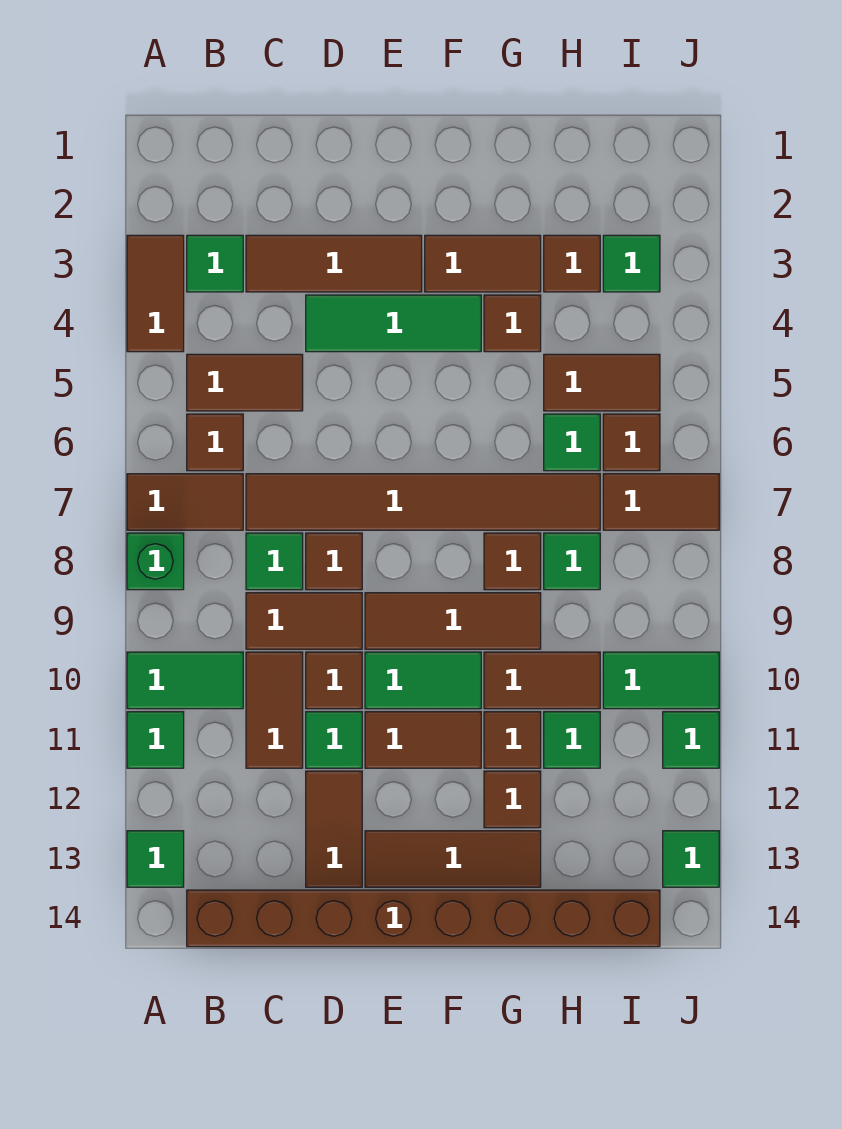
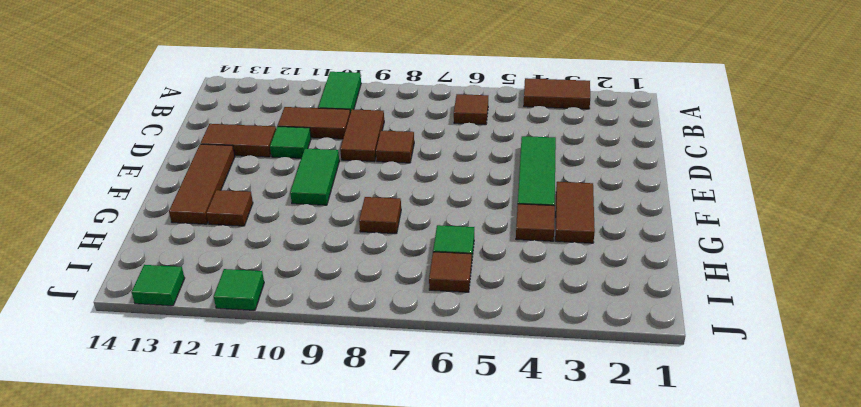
none -> brown tile A7:B7 level 1
none -> green brick A8 level 1
none -> green tile A11 level 1
none -> green tile A13 level 1

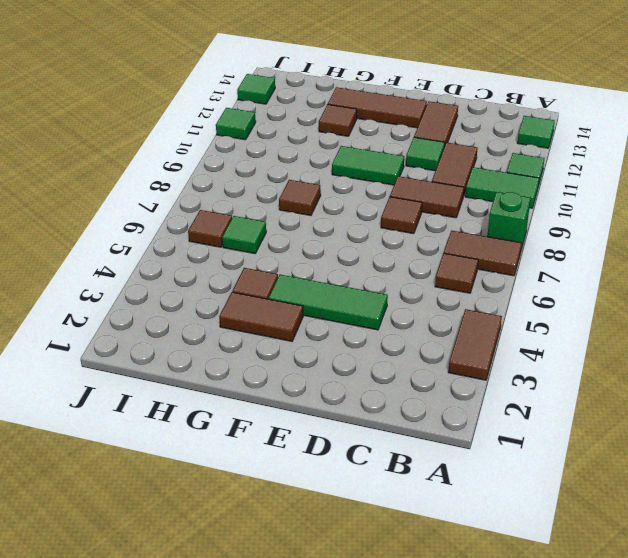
none -> green tile B3 level 1
none -> brown tile B5:C5 level 1
none -> brown brick B14:I14 level 1
none -> brown tile C3:E3 level 1

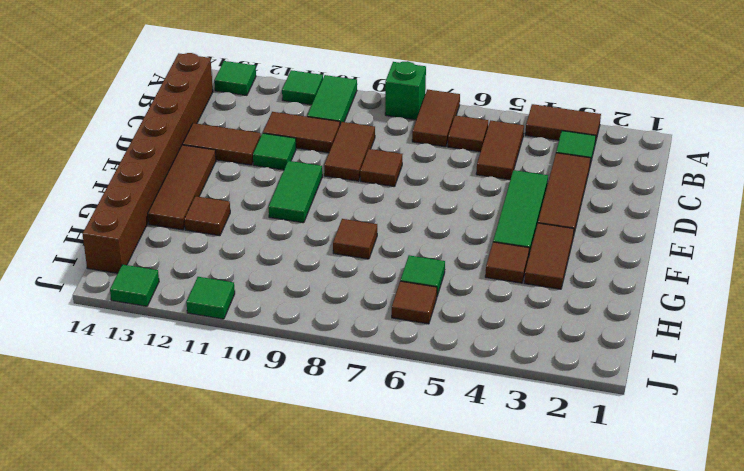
none -> brown tile C7:H7 level 1
none -> green tile C8 level 1
none -> brown tile D10 level 1
none -> brown tile E9:G9 level 1

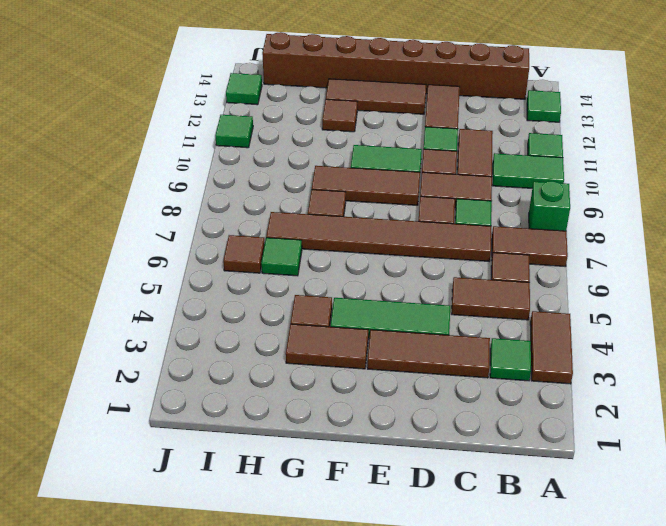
none -> brown tile E11:F11 level 1
none -> brown tile G10:H10 level 1
none -> brown tile G11 level 1
none -> brown tile H3 level 1

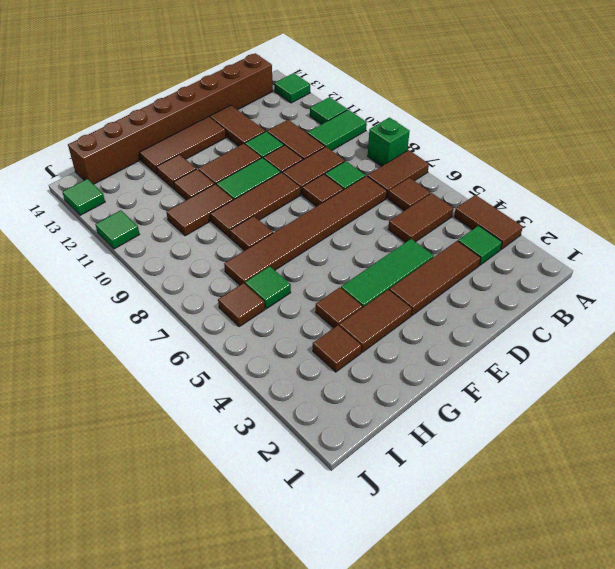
none -> brown tile H5:I5 level 1
none -> green tile H8 level 1
none -> green tile H11 level 1
none -> green tile I3 level 1

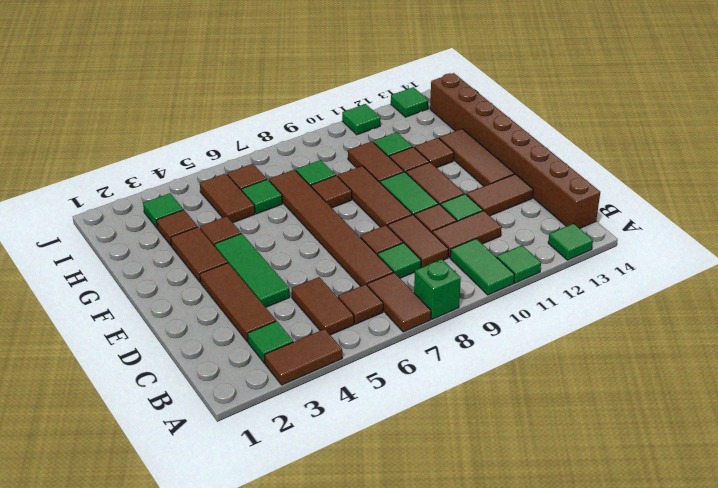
none -> brown tile I7:J7 level 1
none -> green tile I10:J10 level 1

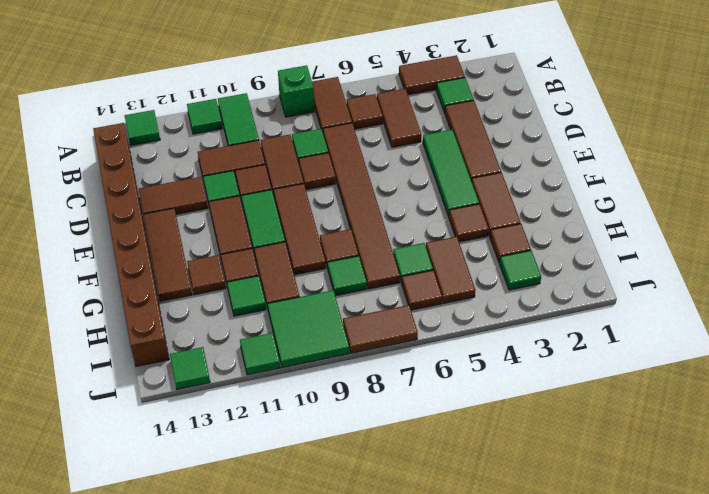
green tile I9:J10 level 1 -> green tile I10:J10 level 1
brown tile J7:J8 level 1 -> brown tile I7:J7 level 1

